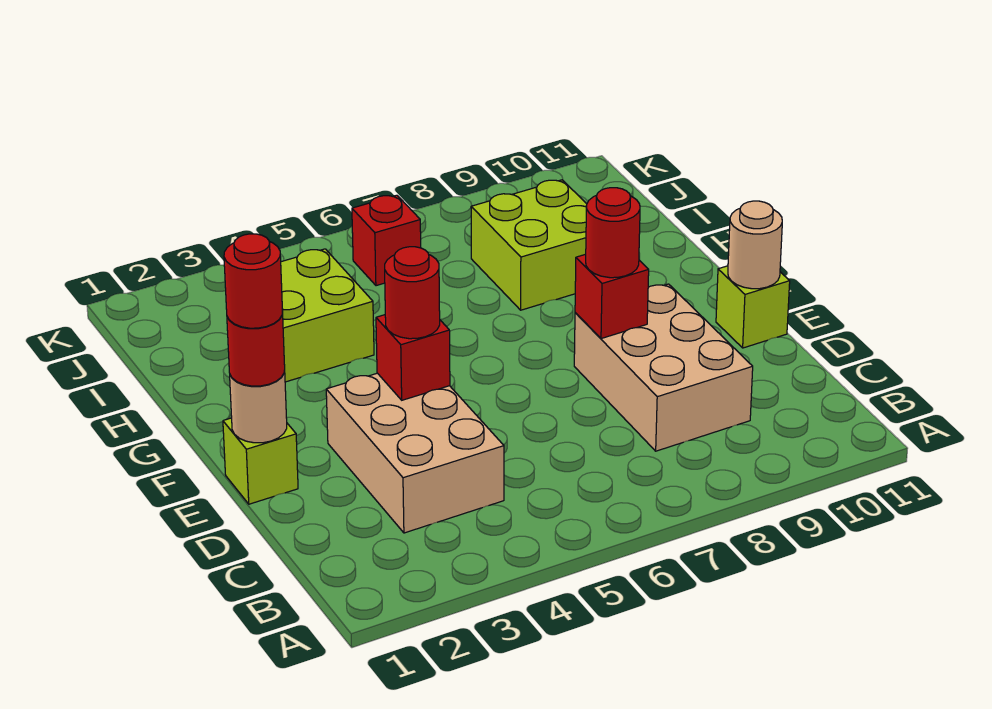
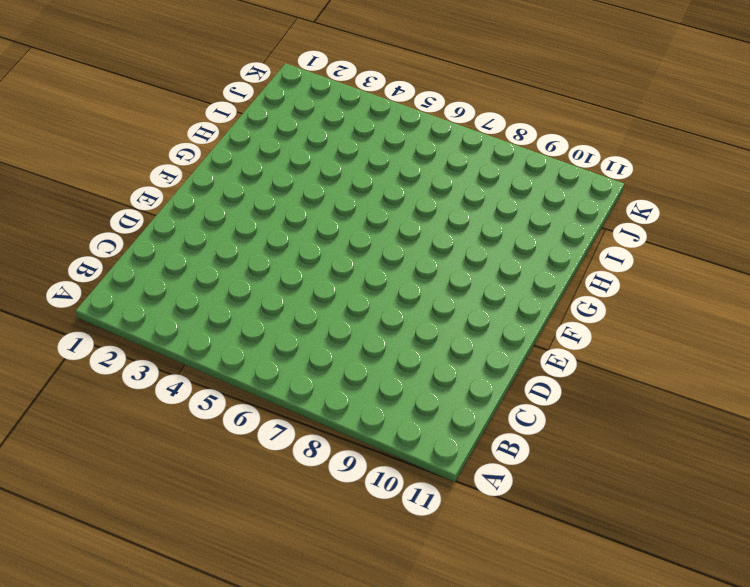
none -> tan brick C3:E4 level 1
none -> tan brick C8:E9 level 1
none -> lime brick E1 level 1

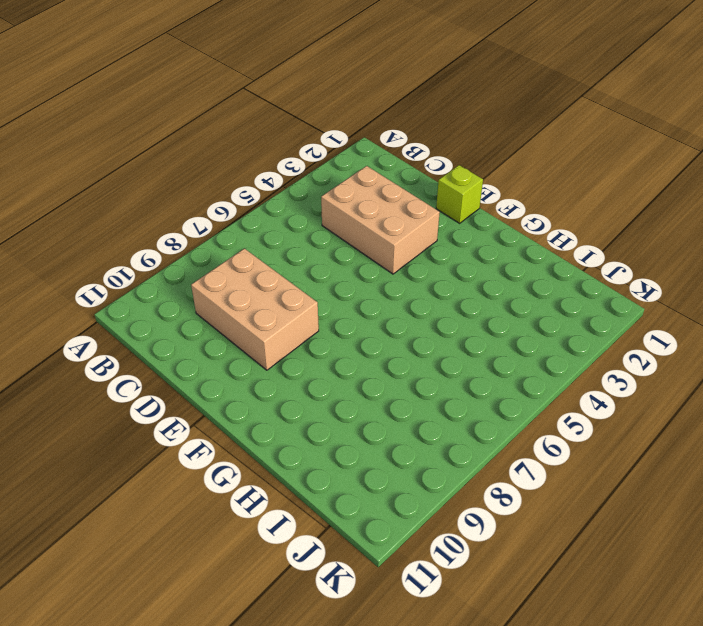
none -> lime brick E11 level 1
none -> lime brick H3:I4 level 1
none -> lime brick H8:I9 level 1

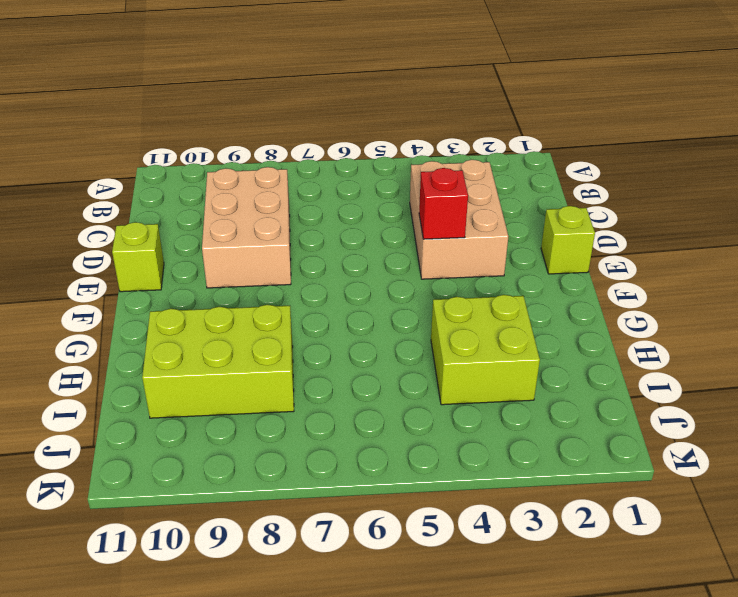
lime brick H8:I10 level 1 -> lime brick H8:I9 level 1
none -> red brick J6 level 1
none -> tan round brick E1 level 2
none -> red brick E8 level 2

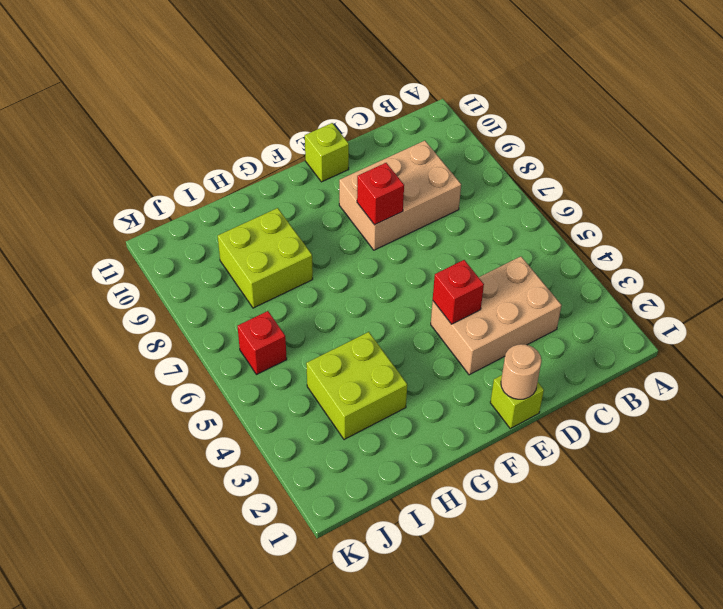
none -> tan round brick E11 level 2
none -> red round brick E1 level 3
none -> red round brick E4 level 3

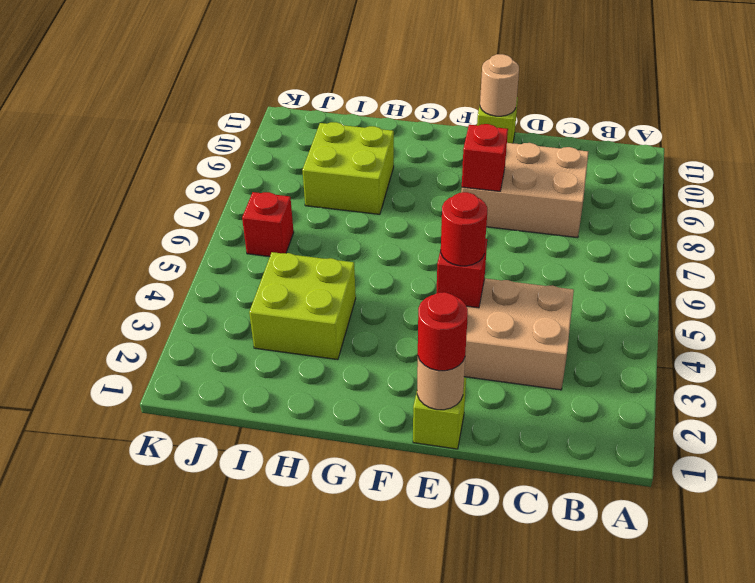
none -> red round brick E8 level 3
none -> red round brick E1 level 4

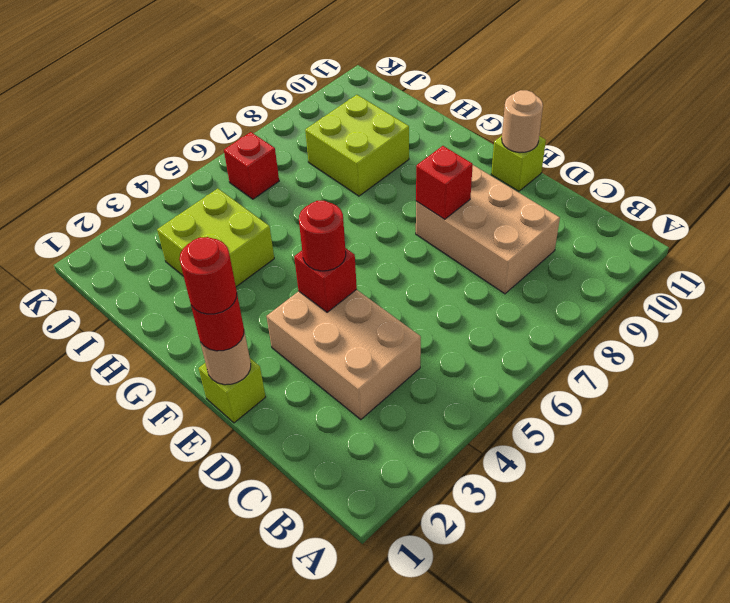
none -> red round brick E8 level 3

